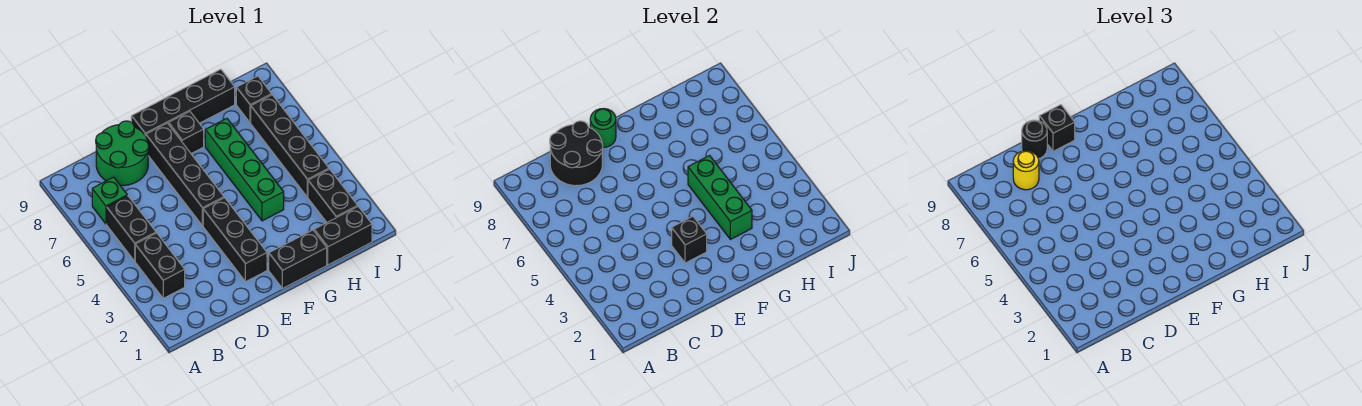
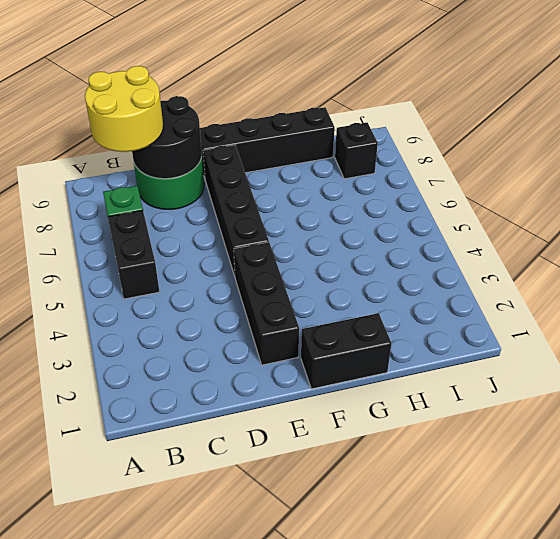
yellow round brick B8:C9 level 3 -> yellow round brick C8 level 3
none -> black brick B3:B4 level 1
none -> black brick F8 level 1
none -> green brick G4:G7 level 1

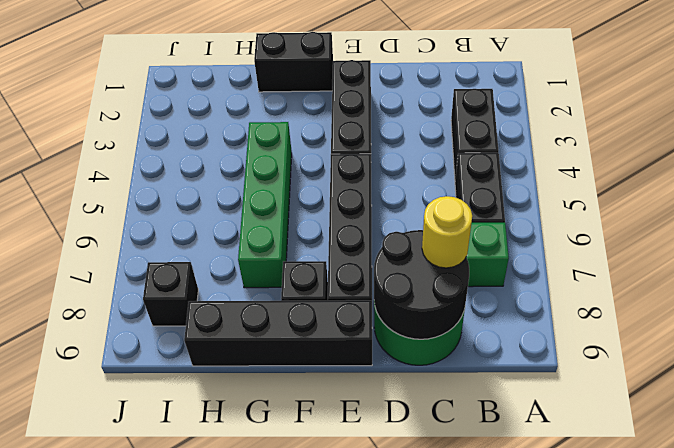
none -> black brick H1:I1 level 1
none -> black brick I2:I3 level 1
none -> black brick I4:I7 level 1

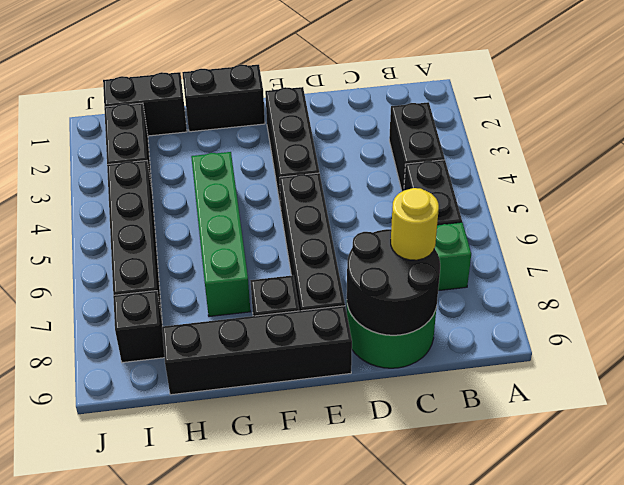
none -> black brick E3 level 2
none -> green round brick E9 level 2
none -> green brick G3:G5 level 2

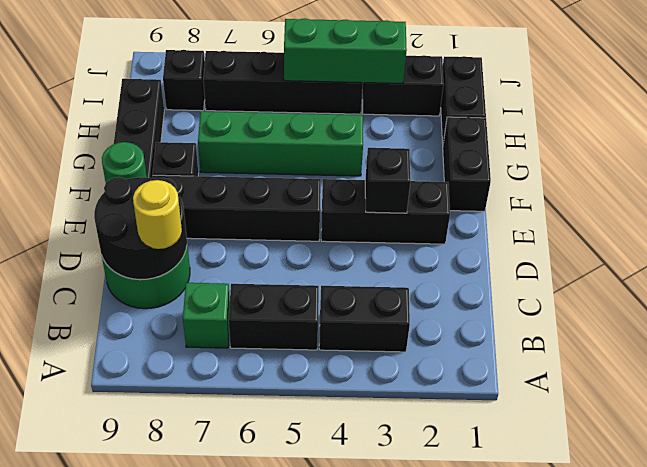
green brick I3:I5 level 2 -> green brick G3:G5 level 2
none -> black round brick D9 level 3
none -> black brick E9 level 3

